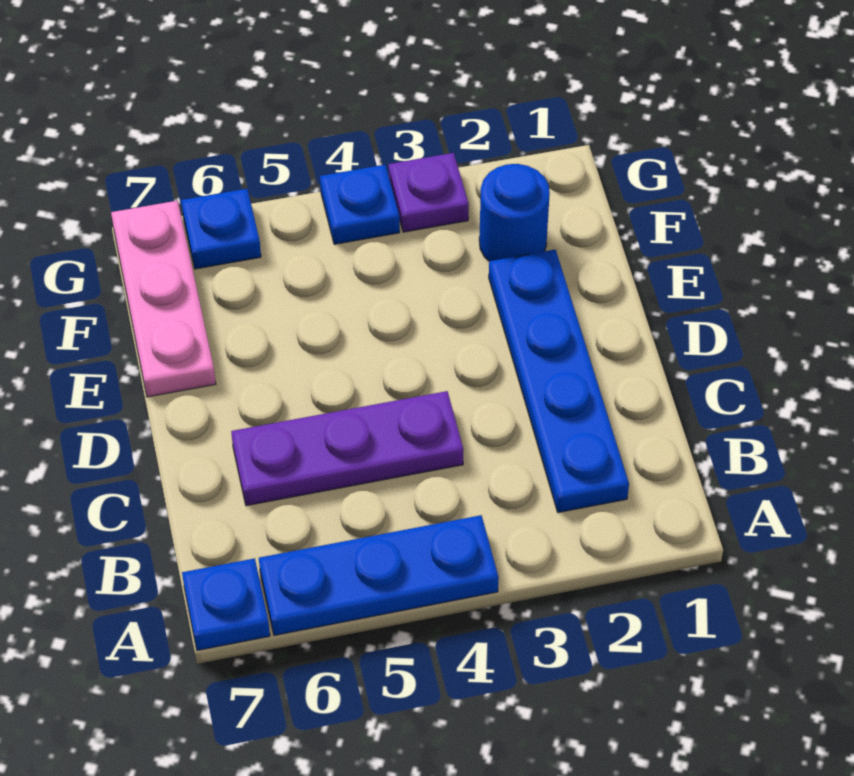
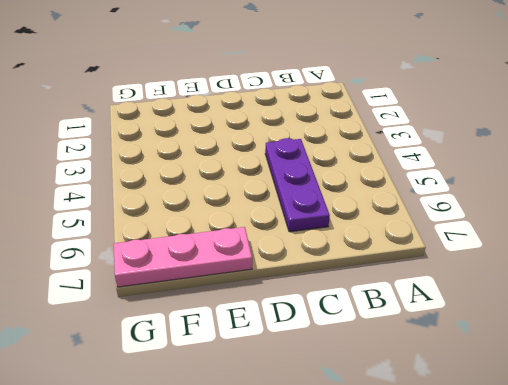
none -> blue plate A4:A6 level 1
none -> blue plate A7 level 1

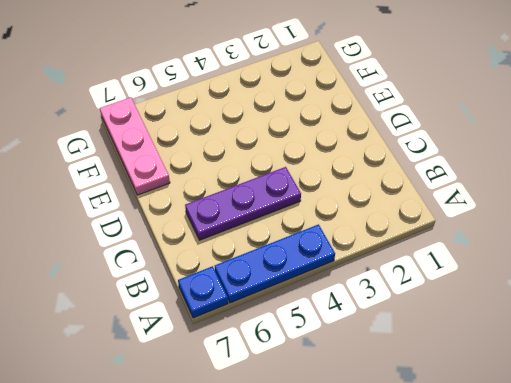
none -> blue plate B2:E2 level 1
none -> blue round brick F2 level 1

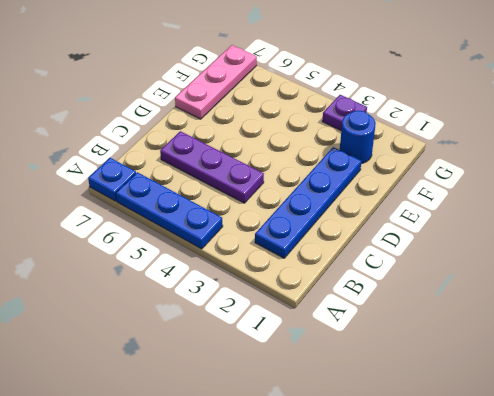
none -> blue plate G4 level 1
none -> blue plate G6 level 1

